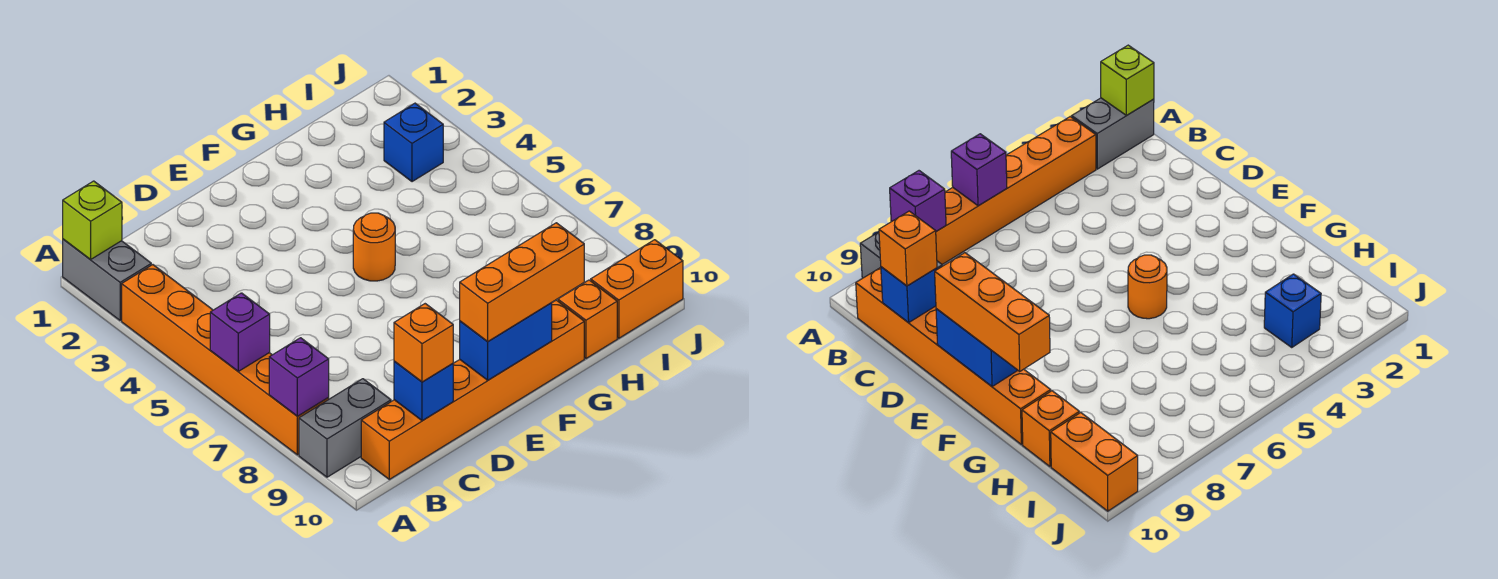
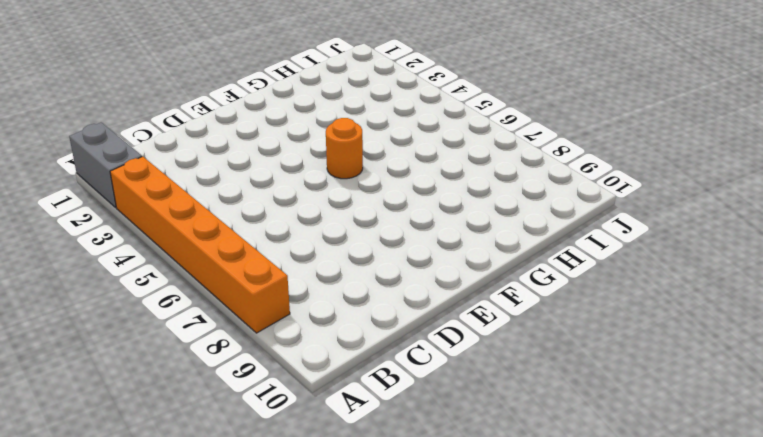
none -> grey brick A9:B9 level 1
none -> orange brick B10:G10 level 1
none -> orange brick H10 level 1

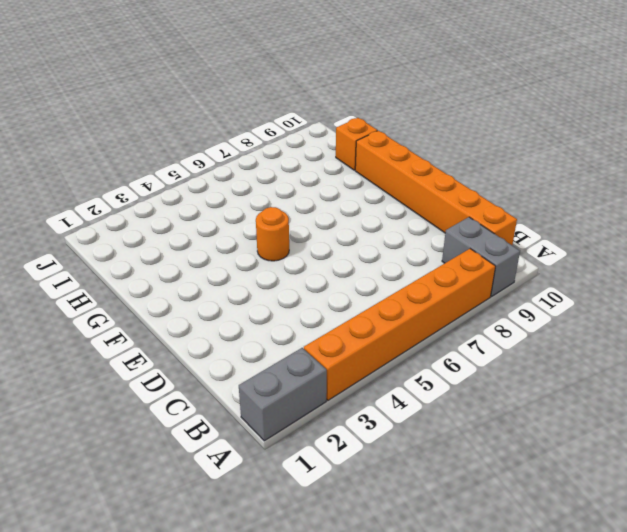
none -> blue brick I3 level 1
none -> orange brick I10:J10 level 1
none -> lime brick A1 level 2

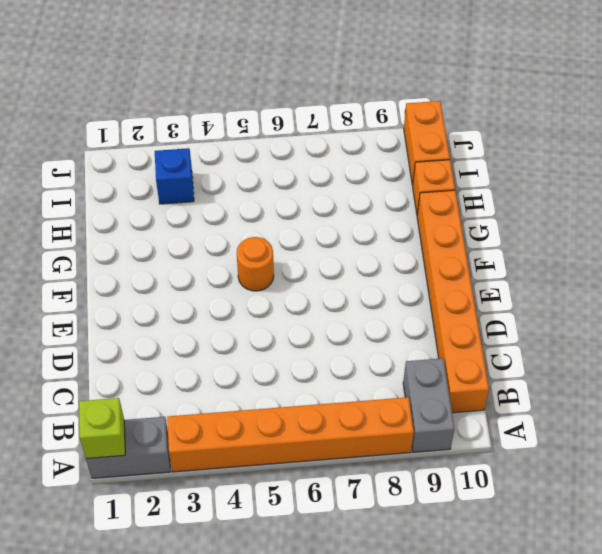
none -> purple brick A6 level 2
none -> purple brick A8 level 2
none -> blue brick C10 level 2

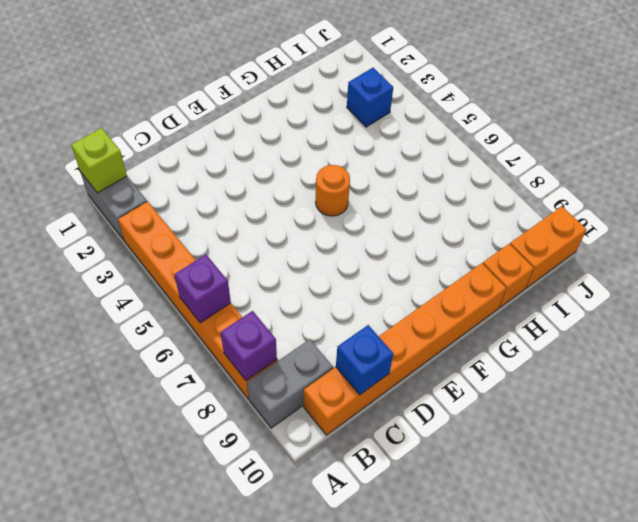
none -> blue brick E10:F10 level 2
none -> orange brick C10 level 3
none -> orange brick E10:G10 level 3

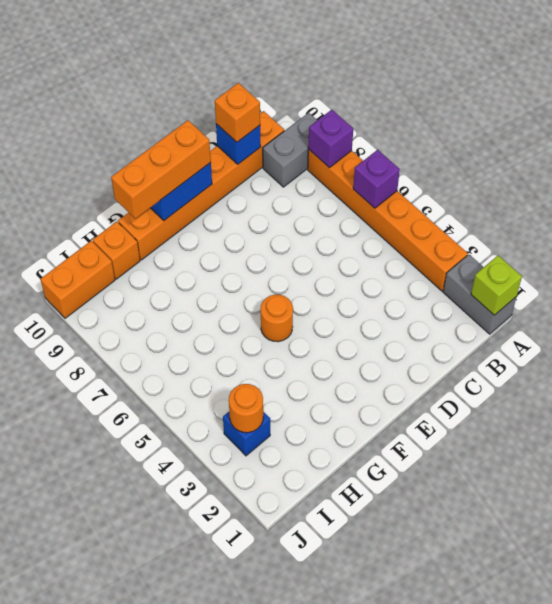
orange round brick I3 level 2 -> none

